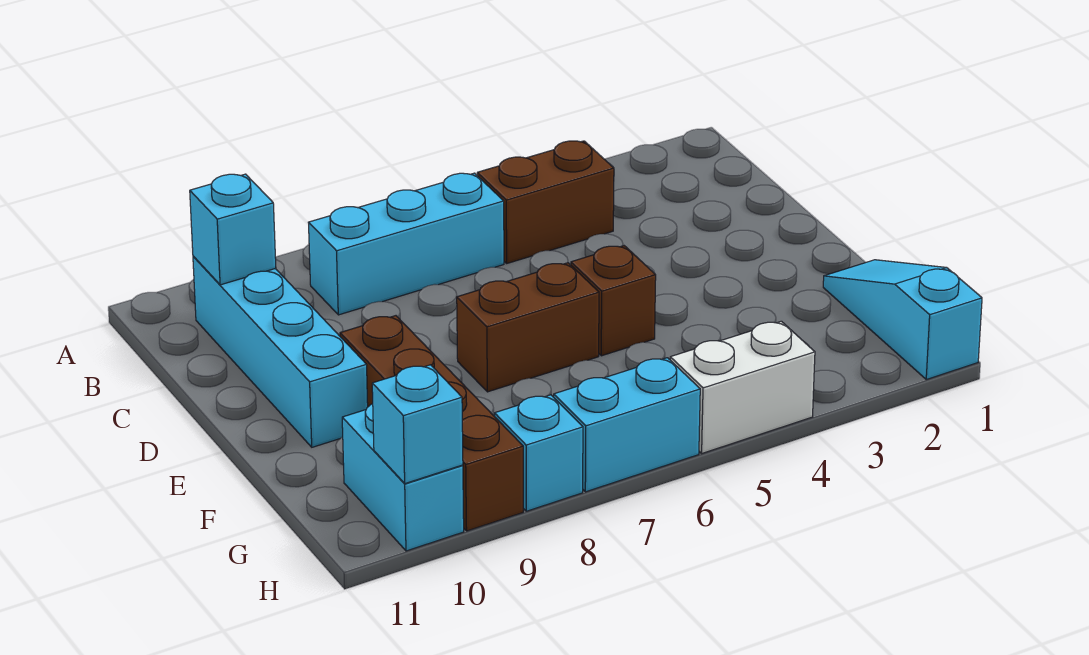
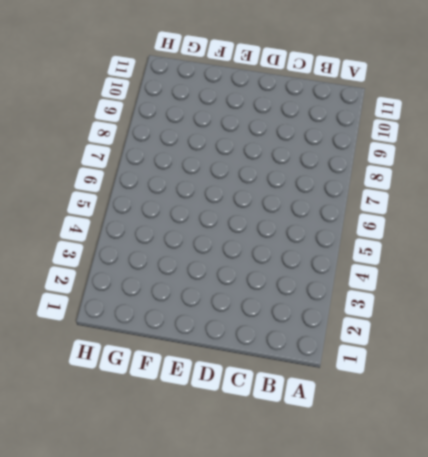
none -> brown brick B4:B5 level 1
none -> cyan brick B6:B8 level 1
none -> cyan brick B10:E10 level 1

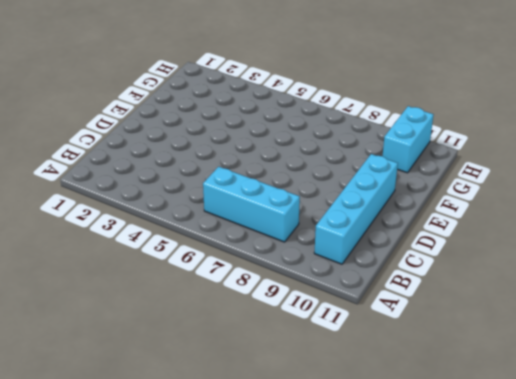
none -> brown brick B4:B5 level 1
none -> brown brick E5 level 1
none -> brown brick E6:E7 level 1

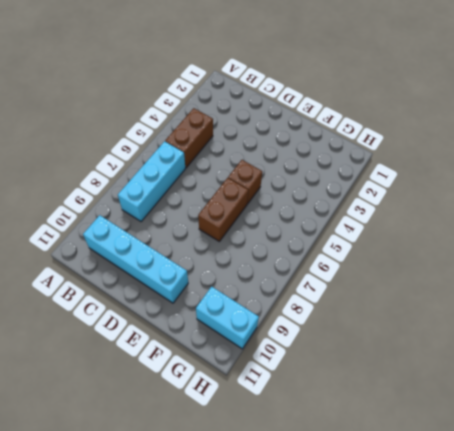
none -> brown brick E9:H9 level 1
none -> cyan slope F1:H1 level 1 top H
none -> white brick H4:H5 level 1

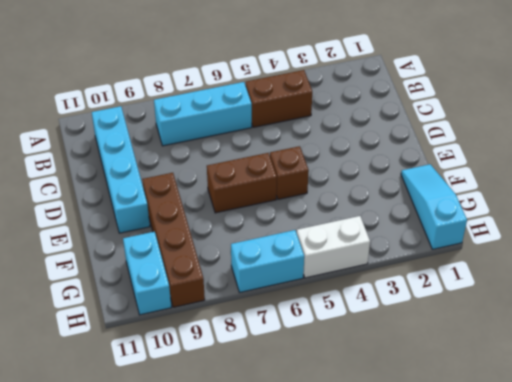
none -> cyan brick H8 level 1
none -> cyan brick B10 level 2
none -> cyan brick H10 level 2

